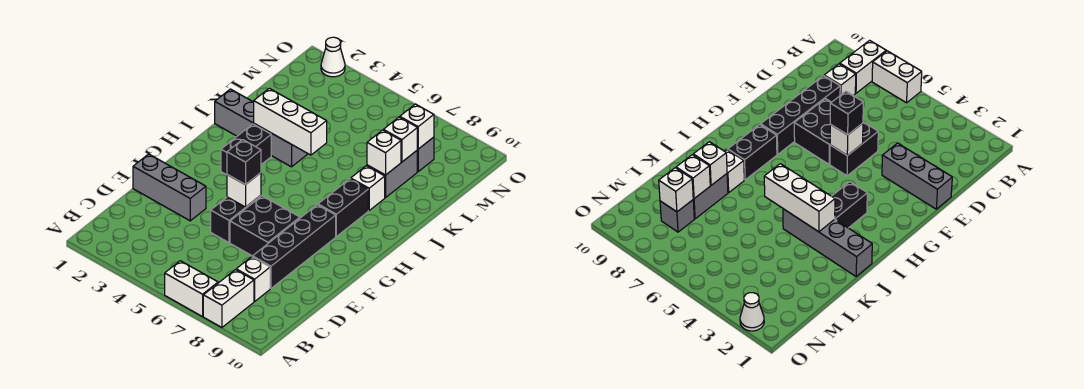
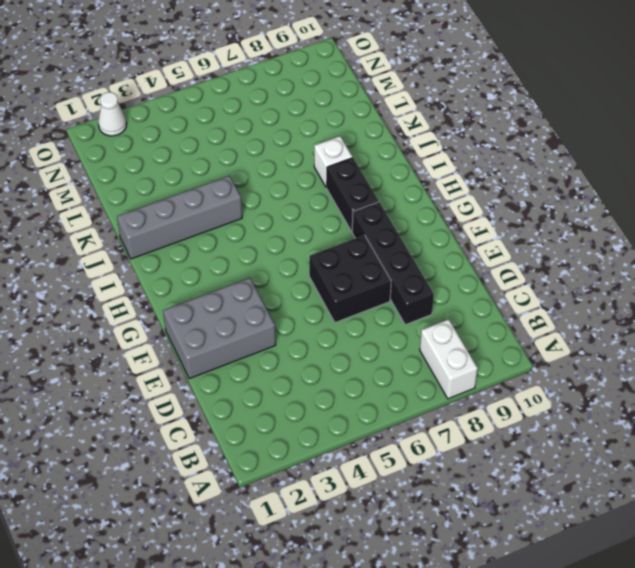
grey brick E1:F3 level 1 -> grey brick E1:E3 level 1
none -> white brick A6:A7 level 1
none -> white brick C8 level 1
none -> black brick E5:F5 level 1

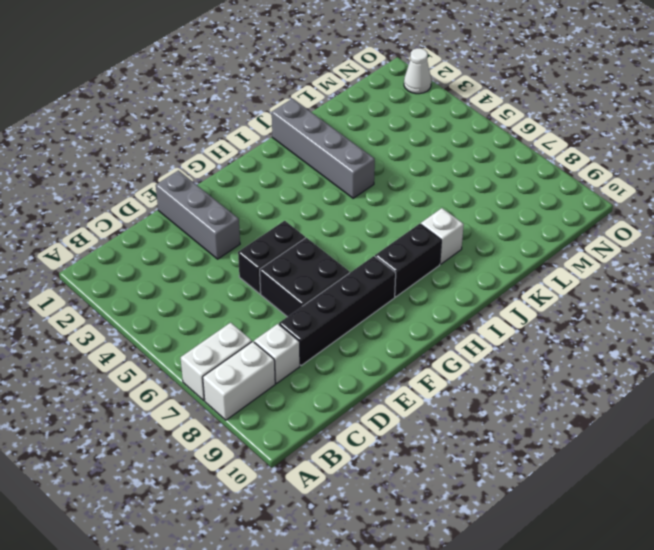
white brick A7:B7 level 1 -> white brick A6:A7 level 1
none -> black brick H3:I3 level 1
none -> grey brick K8:L8 level 1
none -> grey brick M8 level 1

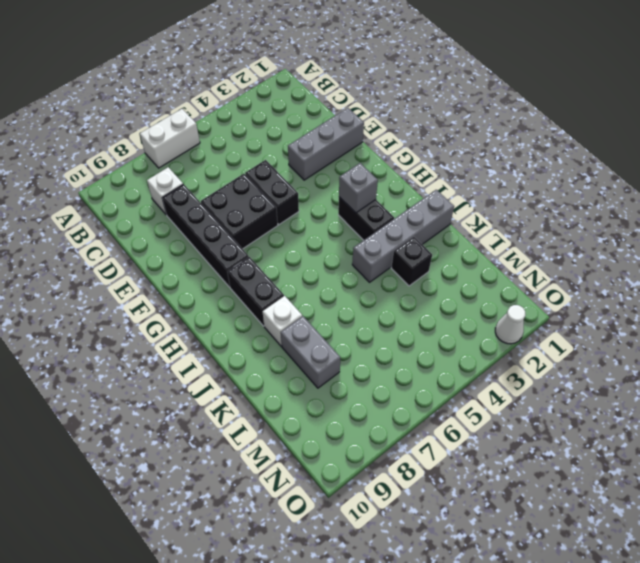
grey brick H3 level 2 -> grey brick M8 level 1
black brick K3 level 1 -> black brick F5 level 3
none -> white brick A8:B8 level 1
none -> white brick F5 level 2
none -> white brick J3:J5 level 2

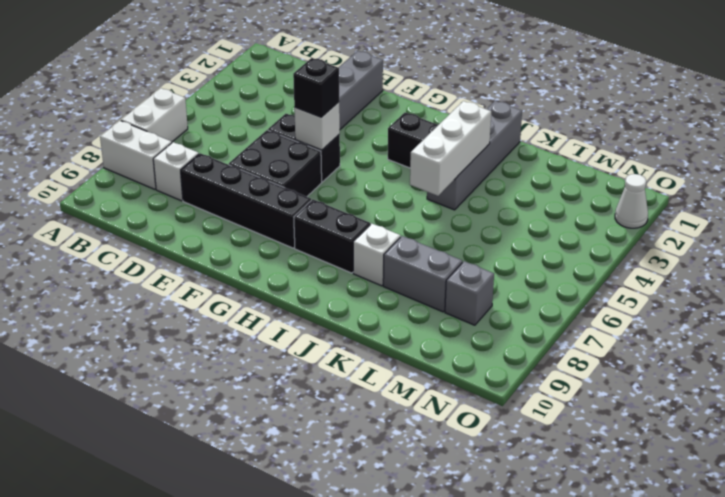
none -> white brick K8 level 2
none -> white brick L8 level 2
none -> white brick M8 level 2

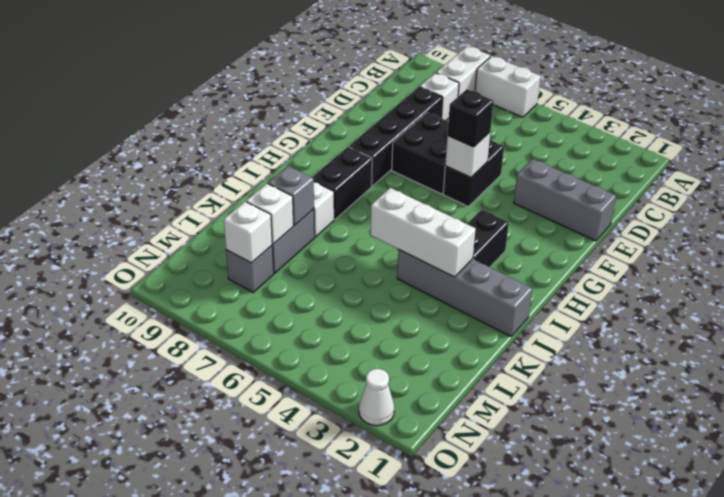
grey brick K8 level 2 -> white brick K8 level 2

